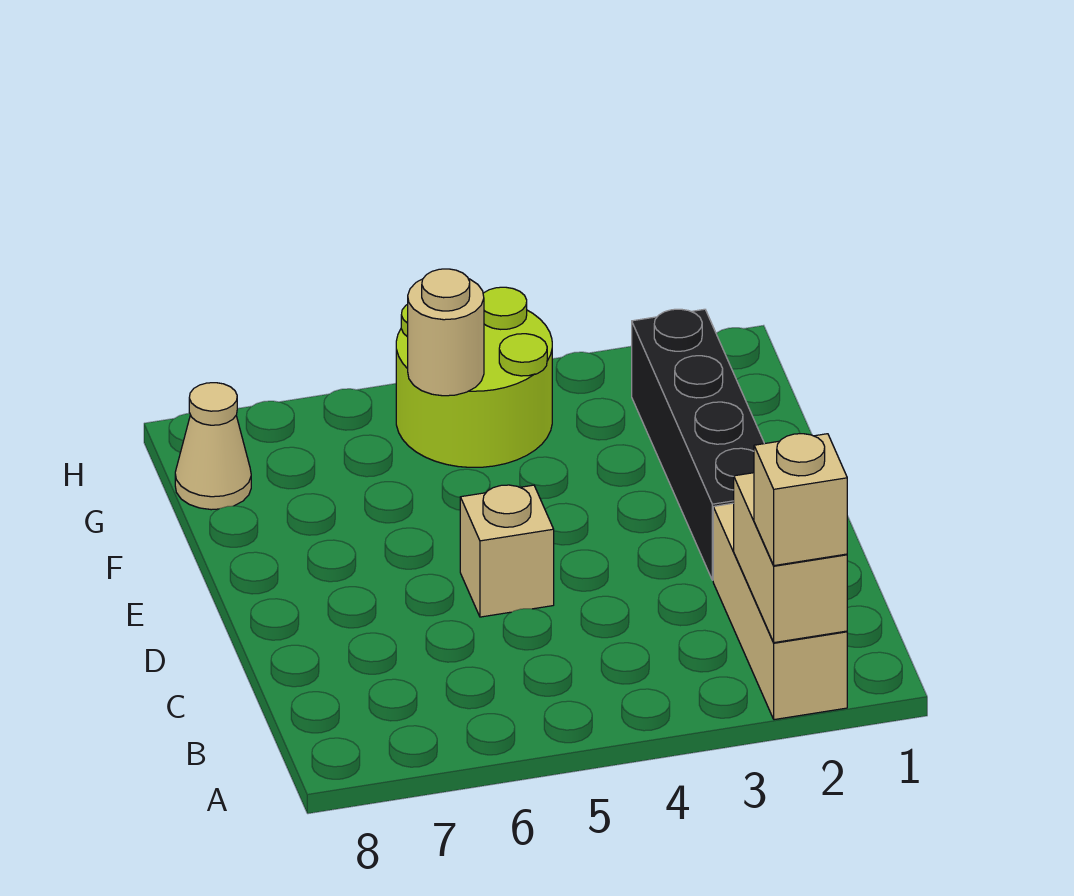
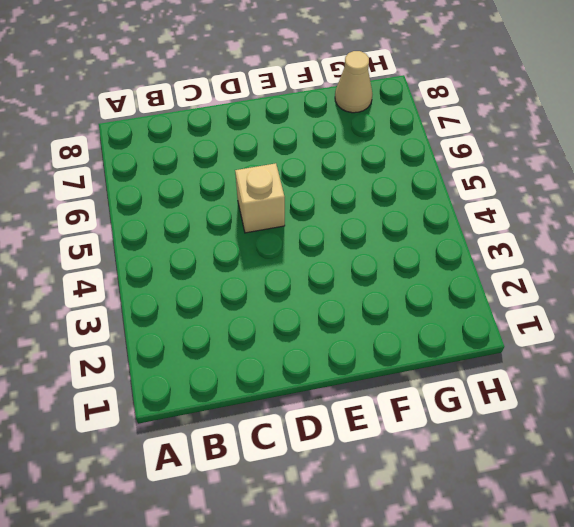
none -> tan brick A2:C2 level 1
none -> black brick D2:G2 level 1

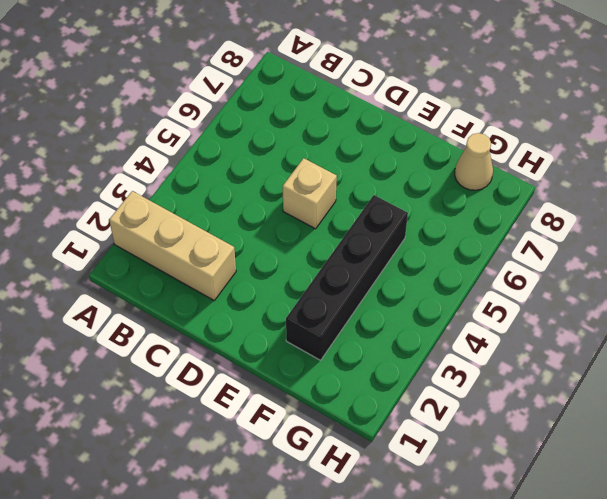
black brick F2:F5 level 1 -> black brick D2:G2 level 1
none -> lime round brick G4:H5 level 1
none -> tan brick A2:B2 level 2

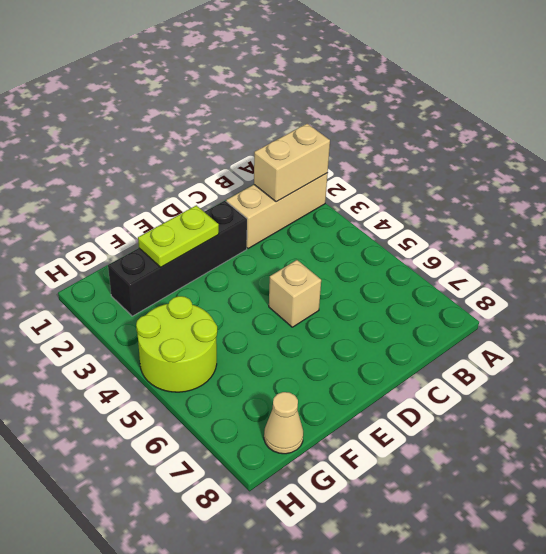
lime plate E2:F2 level 2 -> none
none -> tan round brick G5 level 2
none -> tan brick A2 level 3

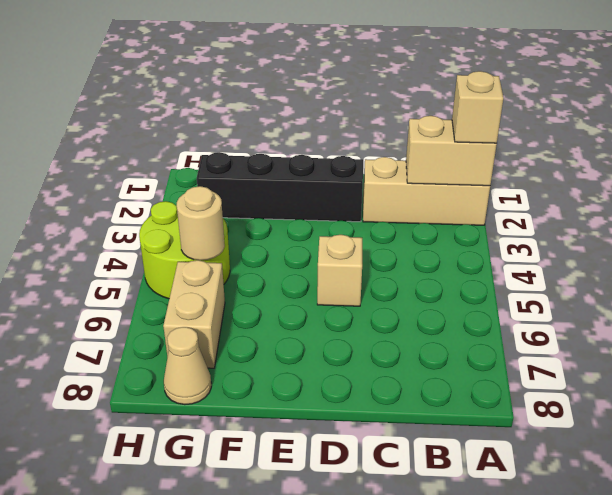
tan brick G6:G7 level 1 -> none

